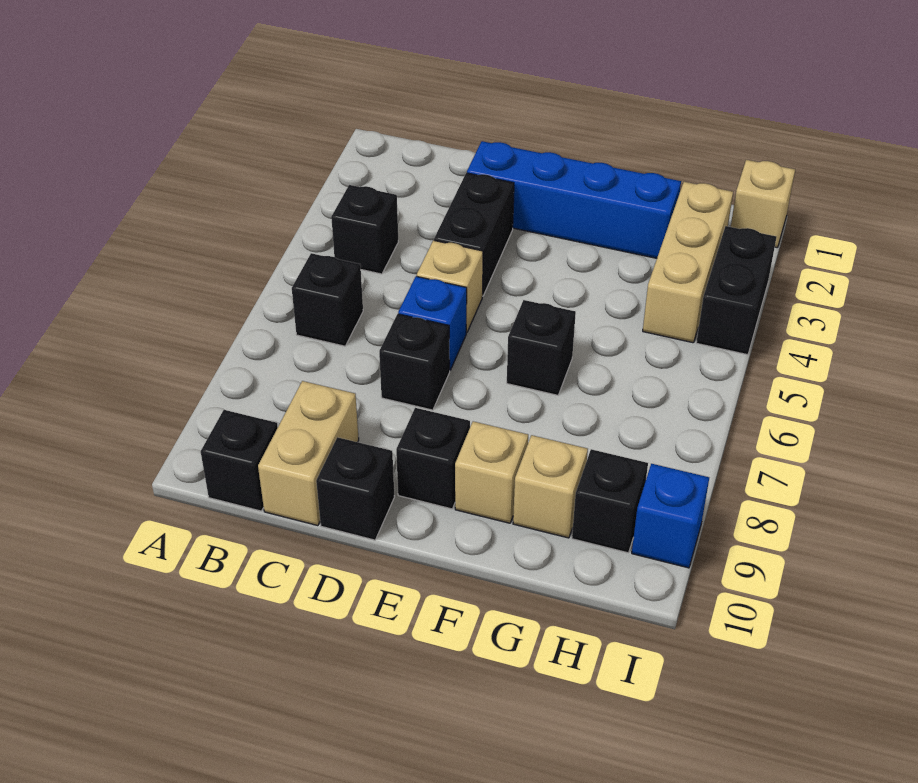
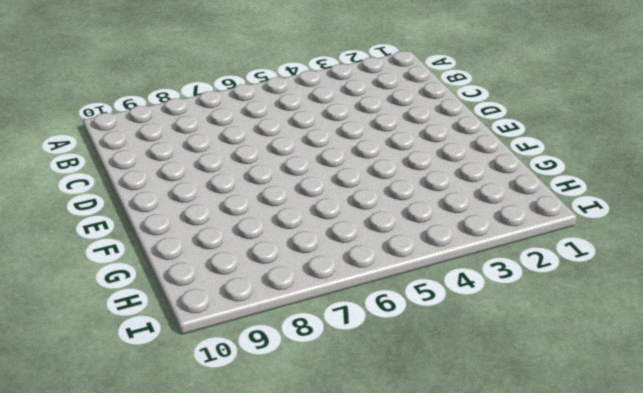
none -> black brick B4 level 1
none -> black brick B6 level 1
none -> black brick B10 level 1

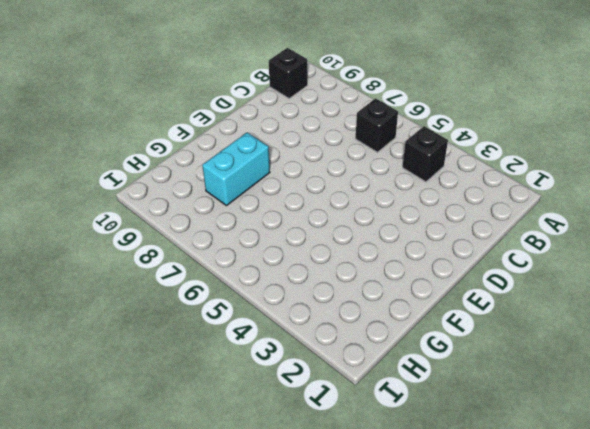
cyan brick F8:G8 level 1 -> none
none -> tan brick C9:C10 level 1
none -> blue brick D2:G2 level 1
none -> black brick D3:D4 level 1

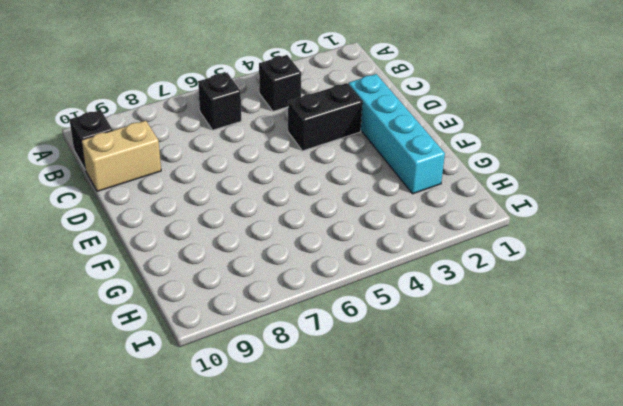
cyan brick D2:G2 level 1 -> blue brick D2:G2 level 1
none -> tan brick D5 level 1
none -> blue brick D6 level 1
none -> black brick D7 level 1

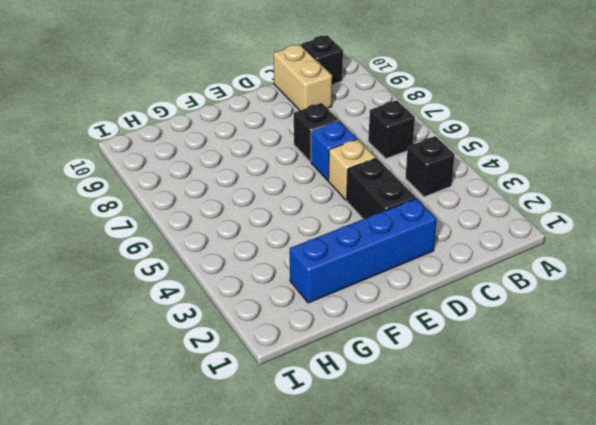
none -> black brick D10 level 1
none -> black brick E9 level 1
none -> black brick F6 level 1

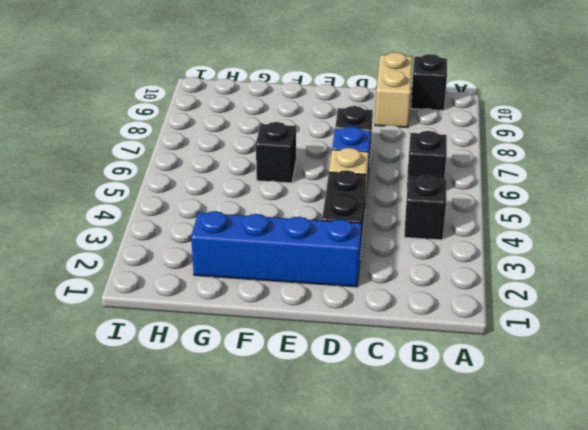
none -> black brick D10 level 1
none -> black brick E9 level 1
none -> tan brick F9 level 1

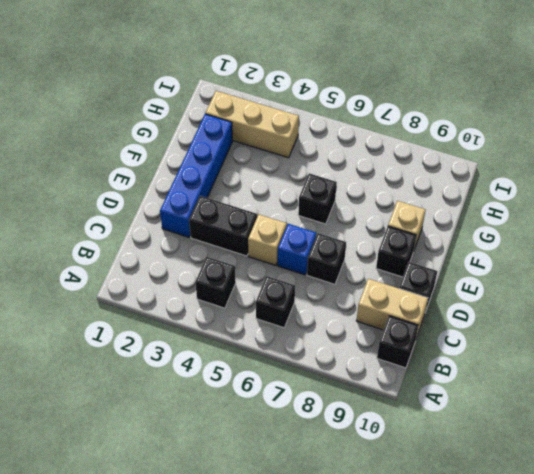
none -> tan brick G9 level 1
none -> black brick H9 level 1
none -> tan brick I1 level 1

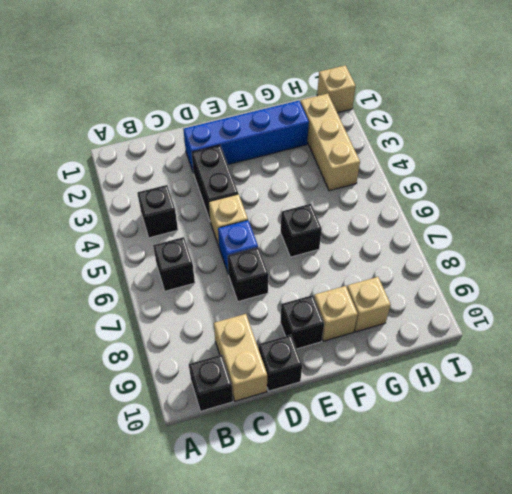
none -> black brick H9 level 1
none -> black brick I3:I4 level 1
none -> blue brick I9 level 1

